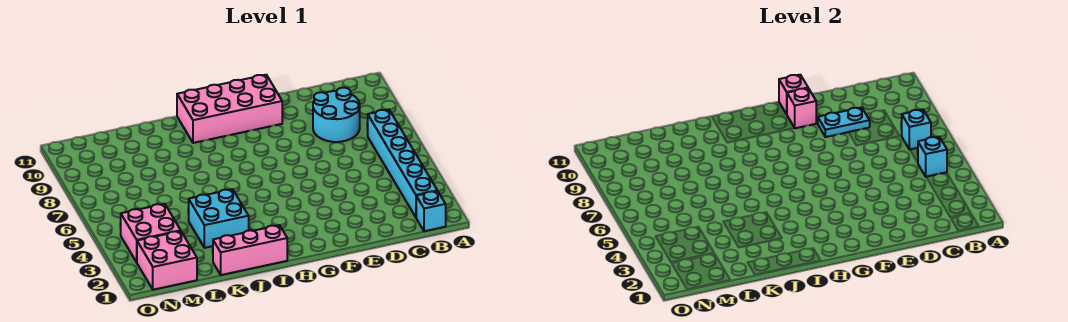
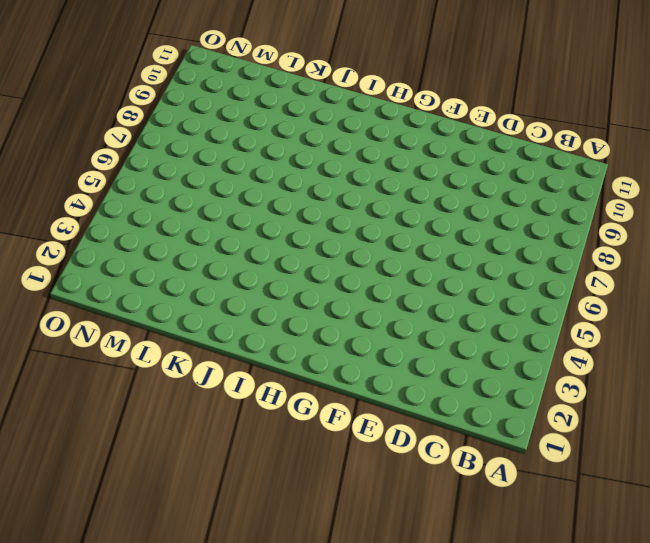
none -> cyan brick B1 level 1
none -> cyan brick B2:B7 level 1
none -> cyan round brick C8:D9 level 1

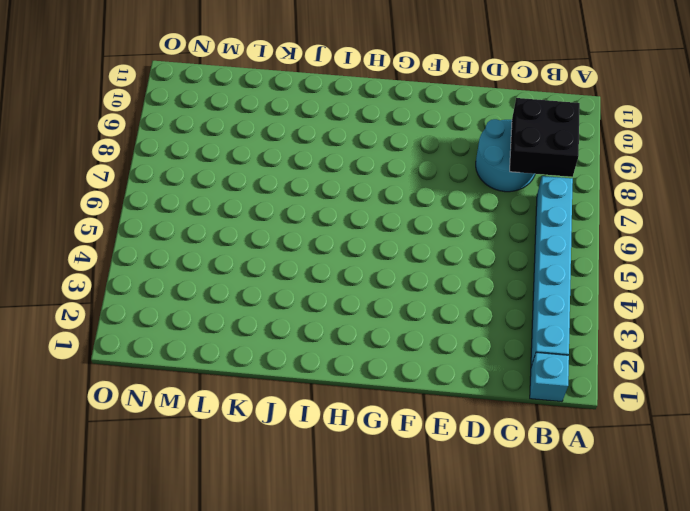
black brick B8:C9 level 2 -> none
none -> pink brick F10:I11 level 1
none -> pink brick I1:K1 level 1
none -> cyan brick J3:K4 level 1

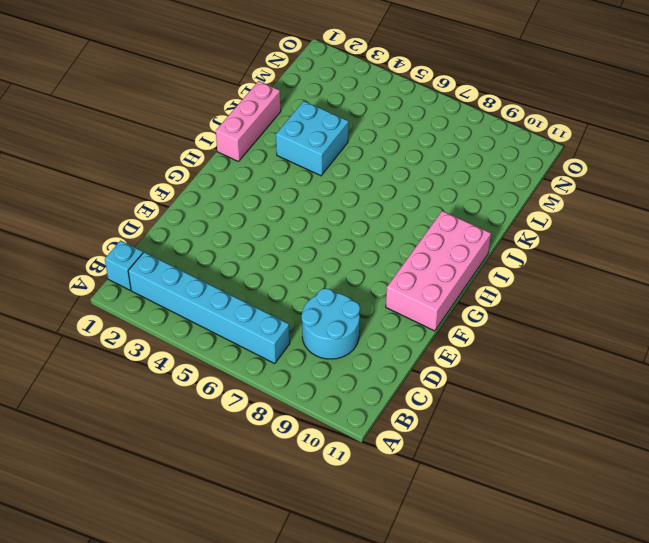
none -> pink brick M1:N2 level 1
none -> pink brick M3:N4 level 1
none -> cyan brick B5 level 2

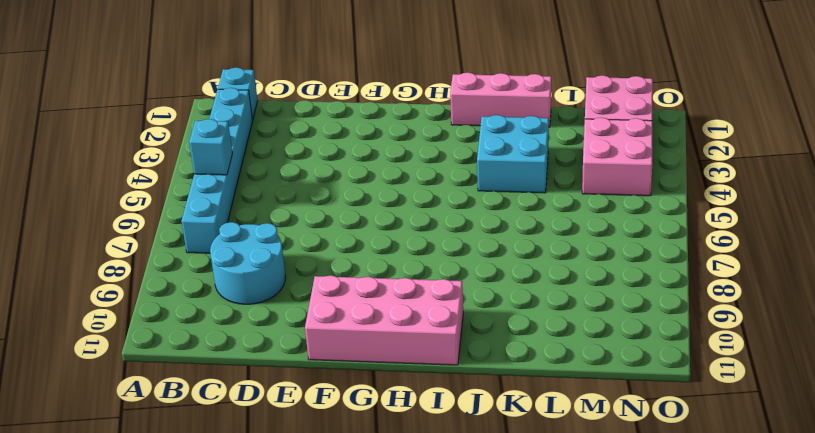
none -> cyan brick B7 level 2
none -> cyan plate D9:E9 level 2
none -> pink brick F10 level 2

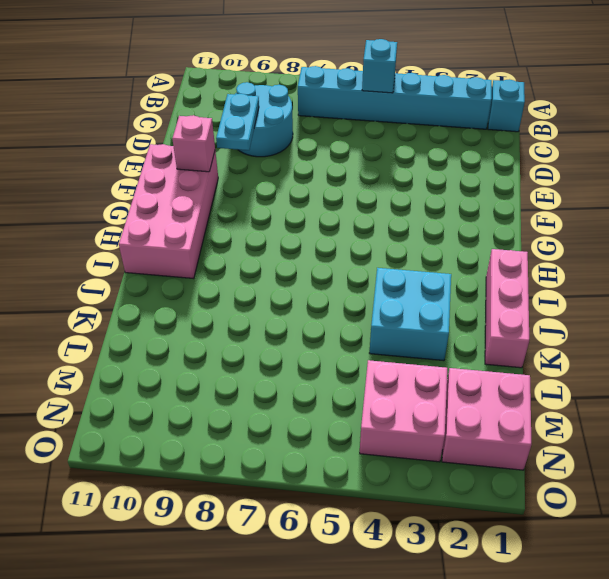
none -> cyan brick B7 level 2
none -> pink brick F11 level 2

